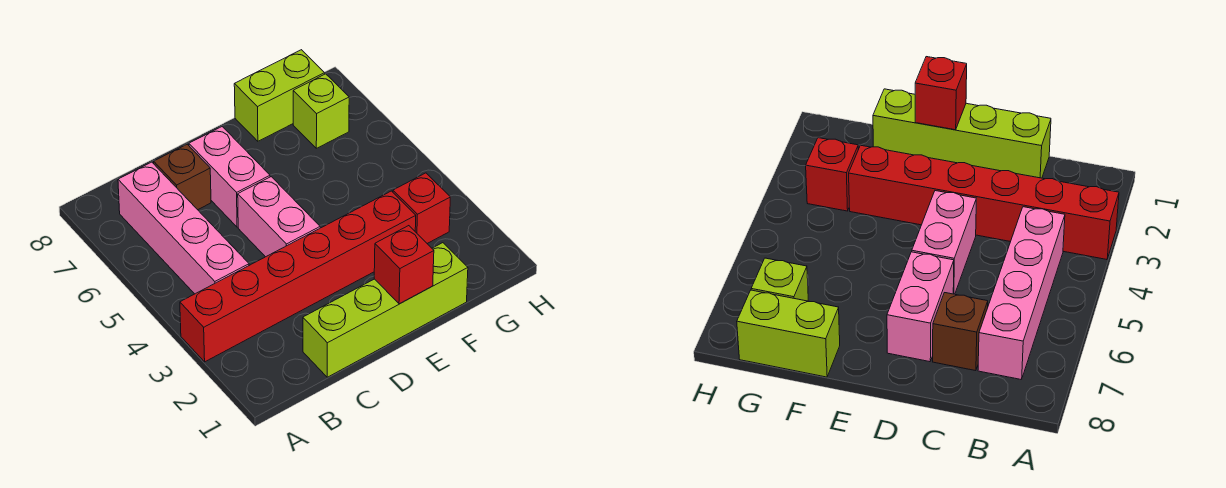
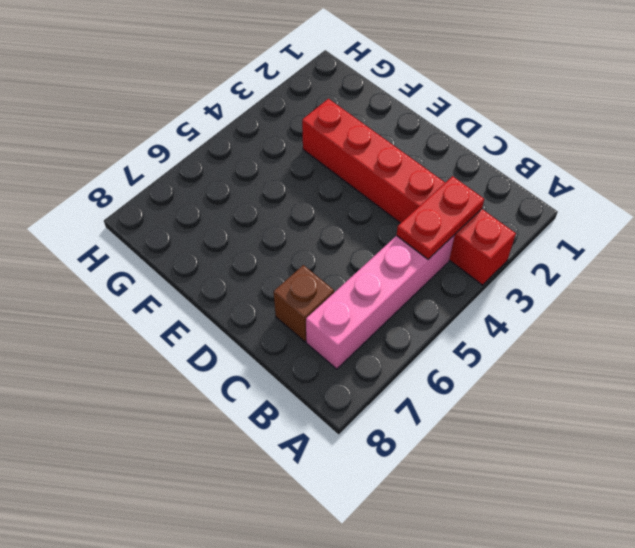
red plate B3:B4 level 2 -> none
none -> lime brick C1:F1 level 1
none -> pink brick D4:D5 level 1

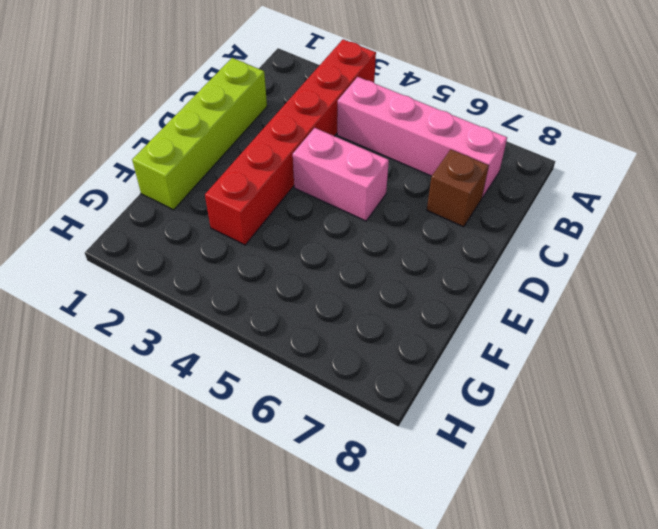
none -> pink brick D6:D7 level 1
none -> lime brick F8:G8 level 1

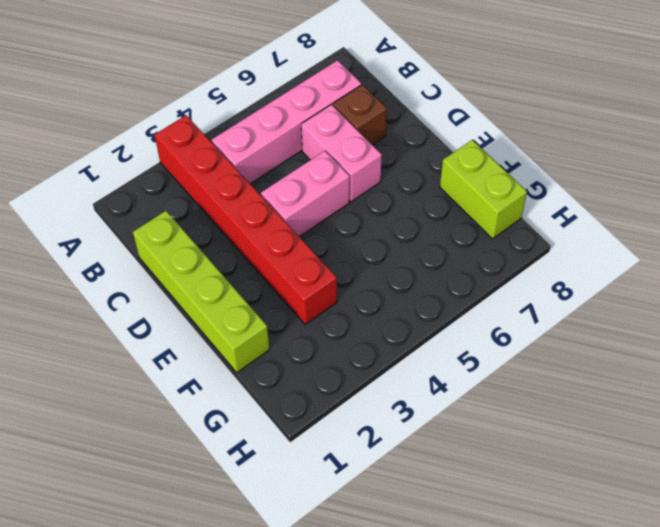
pink brick C6:D6 level 1 -> pink brick D6:D7 level 1
none -> red brick G3 level 1
none -> lime brick G7 level 1

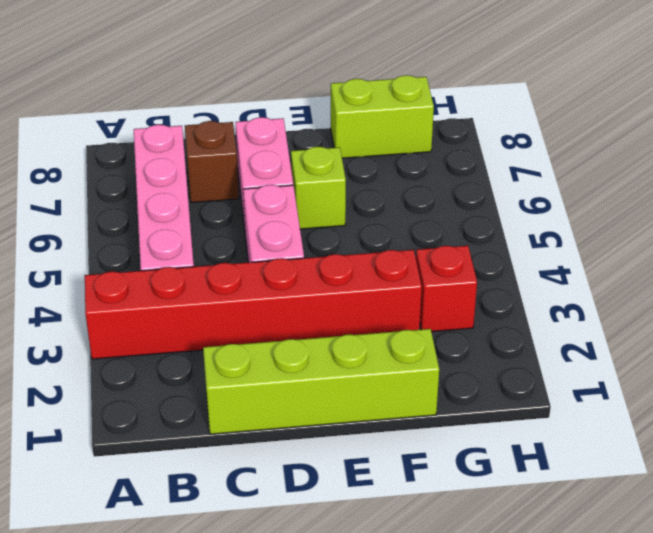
lime brick E6 level 1 -> lime brick G7 level 1
none -> red brick E1 level 2

